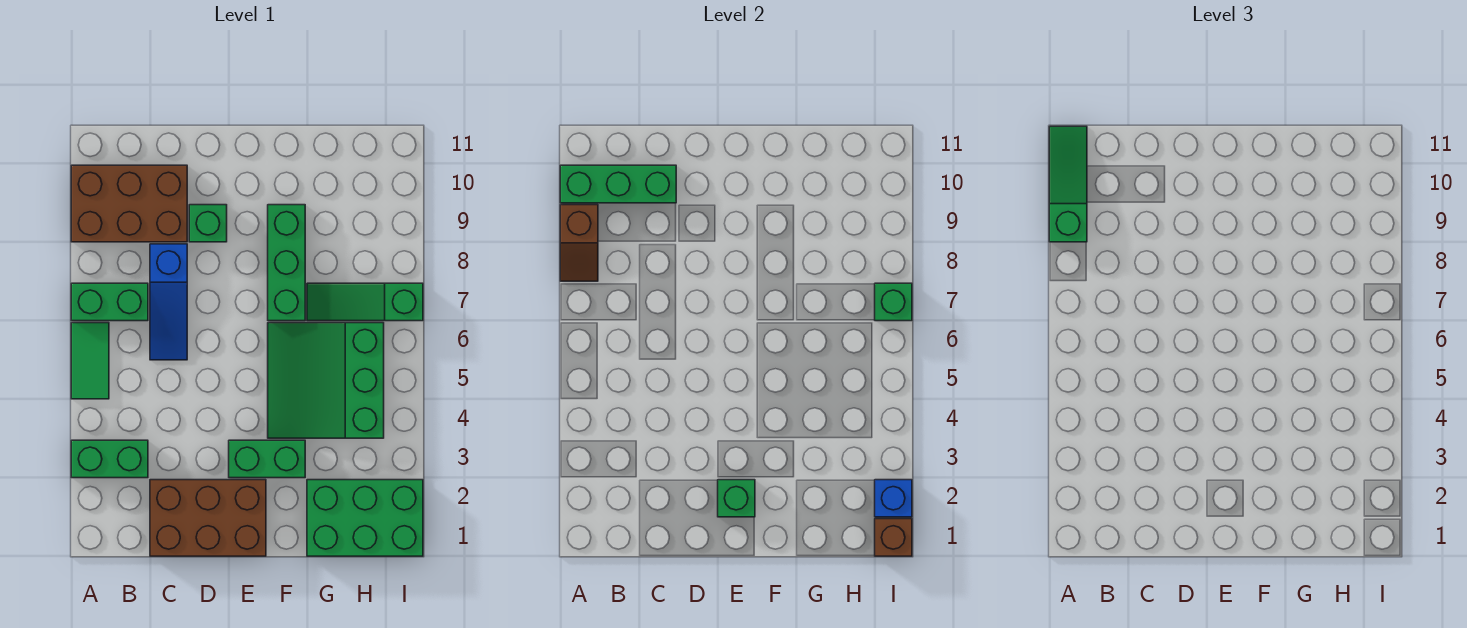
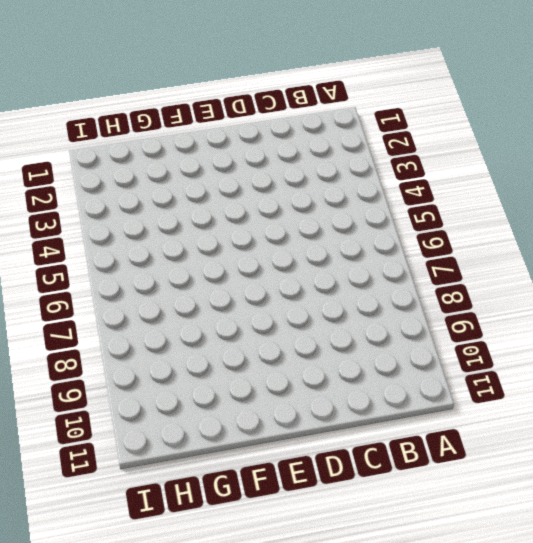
none -> green brick A3:B3 level 1
none -> green tile A5:A6 level 1
none -> green brick A7:B7 level 1

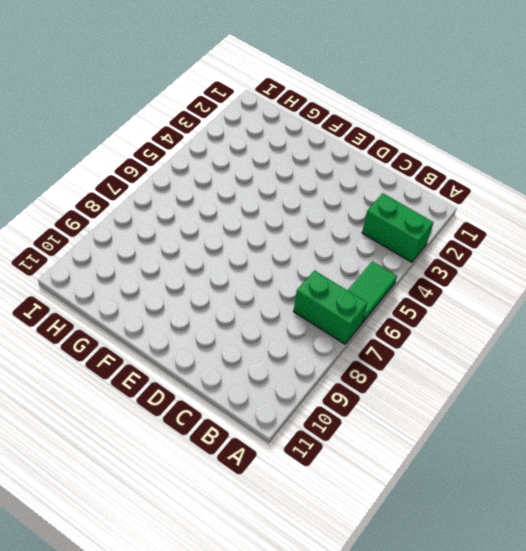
none -> brown brick A9:C10 level 1
none -> brown brick C1:E2 level 1
none -> blue slope C6:C8 level 1 top 8

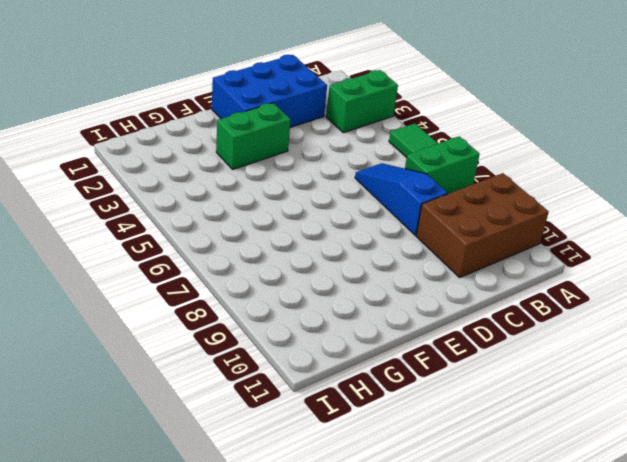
blue brick C1:E2 level 1 -> brown brick C1:E2 level 1
none -> green brick D9 level 1
none -> green slope F4:H6 level 1 top H
none -> green brick F7:F9 level 1

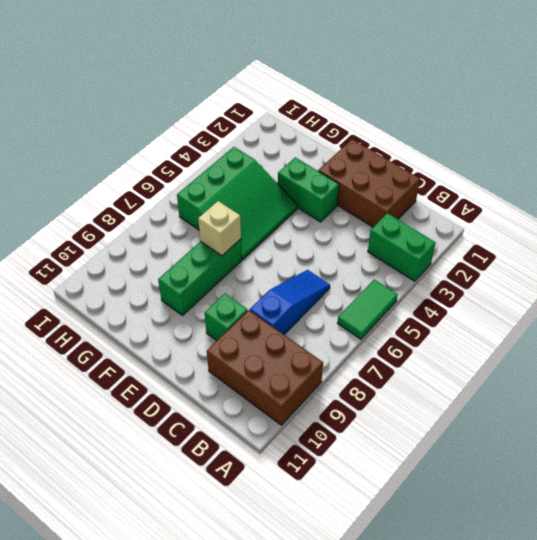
tan brick F7 level 2 -> none
none -> green brick A7:B7 level 1
none -> green brick G1:I2 level 1
none -> green slope G7:I7 level 1 top I

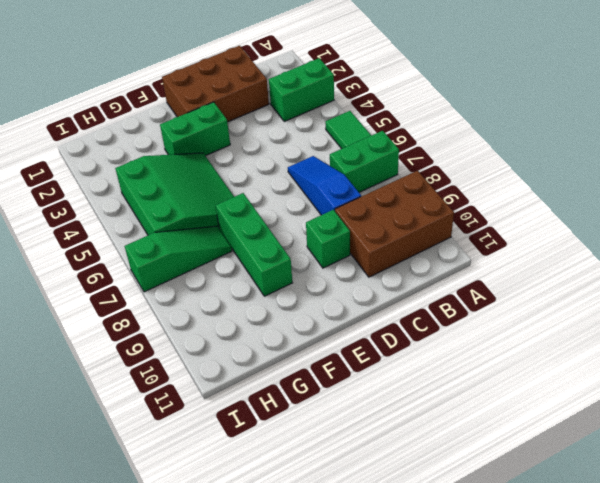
none -> green brick G1:I2 level 1
none -> brown slope A8:A9 level 2 top 9
none -> green brick A10:C10 level 2

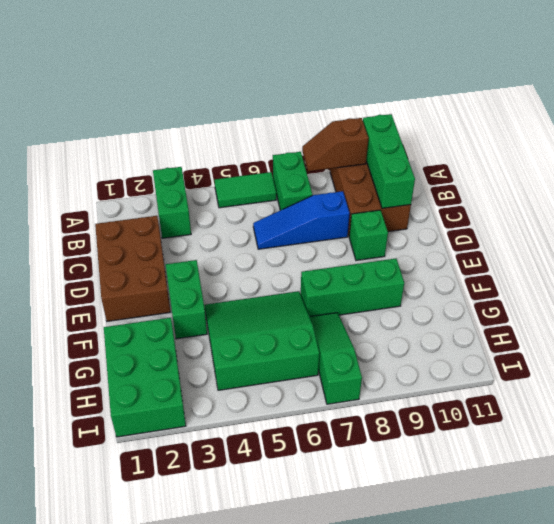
none -> green brick E2 level 2
none -> brown brick I1 level 2
none -> blue brick I2 level 2

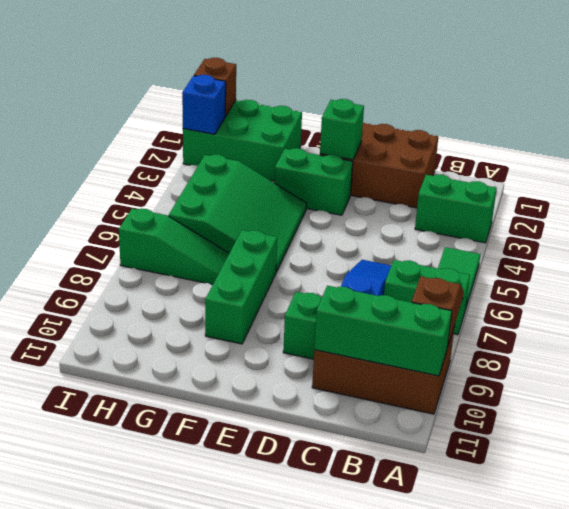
none -> green brick I7 level 2
none -> green slope A9:A11 level 3 top 9

